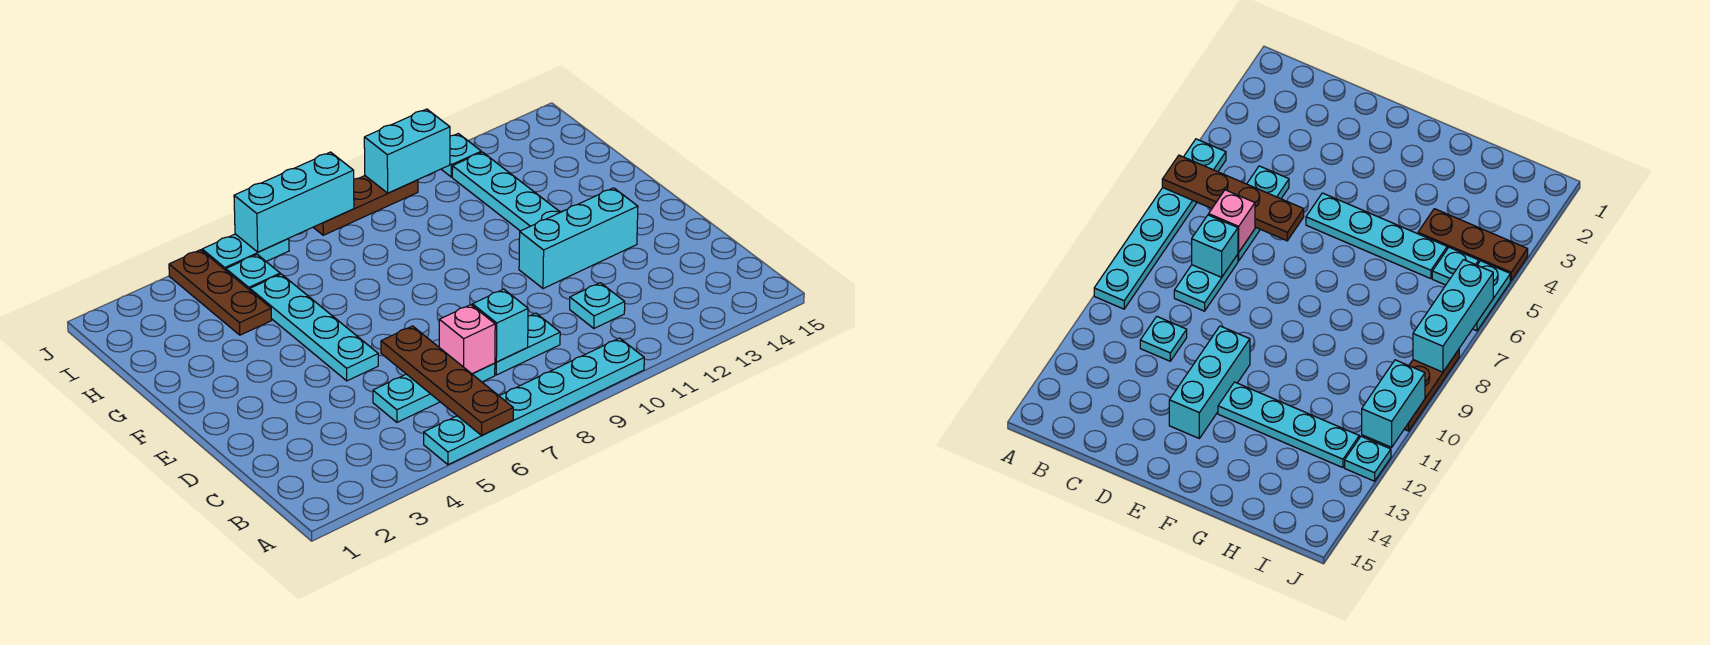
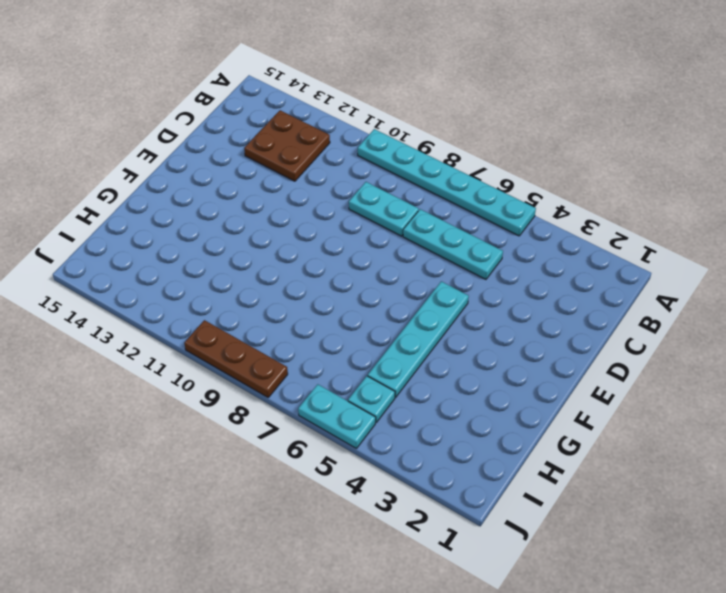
brown plate B12:C13 level 1 -> none
none -> cyan plate C11 level 1
none -> cyan brick E11:E13 level 1
none -> cyan plate F12:I12 level 1

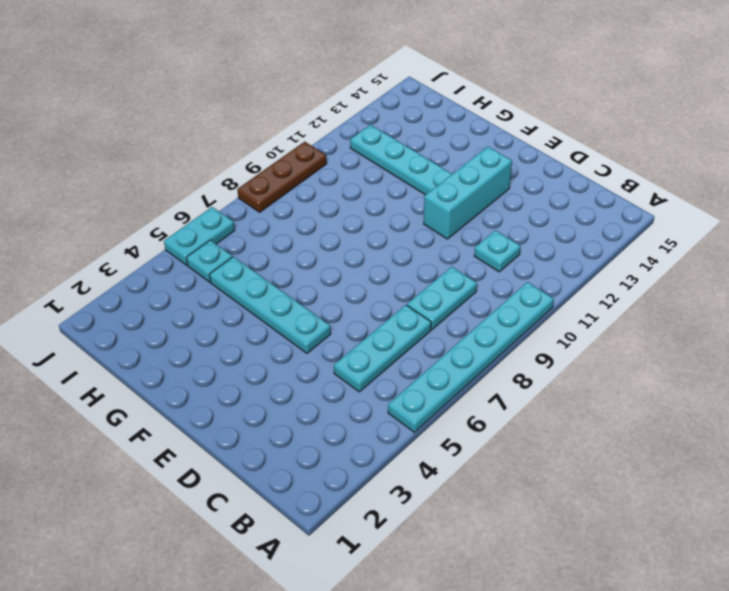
none -> brown plate H4:J4 level 1
none -> cyan plate J12 level 1
none -> brown plate A6:D6 level 2

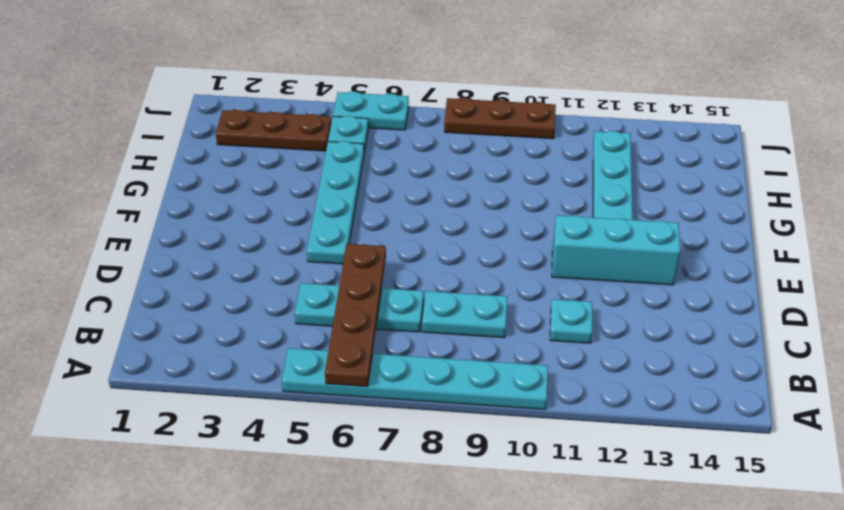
brown plate I2:I4 level 1 -> brown plate H4:J4 level 1
none -> cyan plate J12 level 1
none -> pink brick C7 level 2
none -> cyan brick C8 level 2

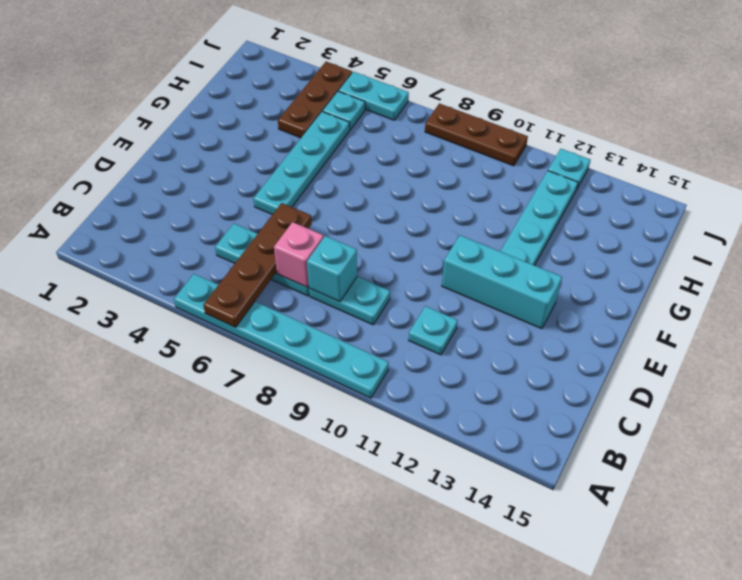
none -> cyan brick J6:J8 level 2
none -> cyan brick J10:J11 level 2

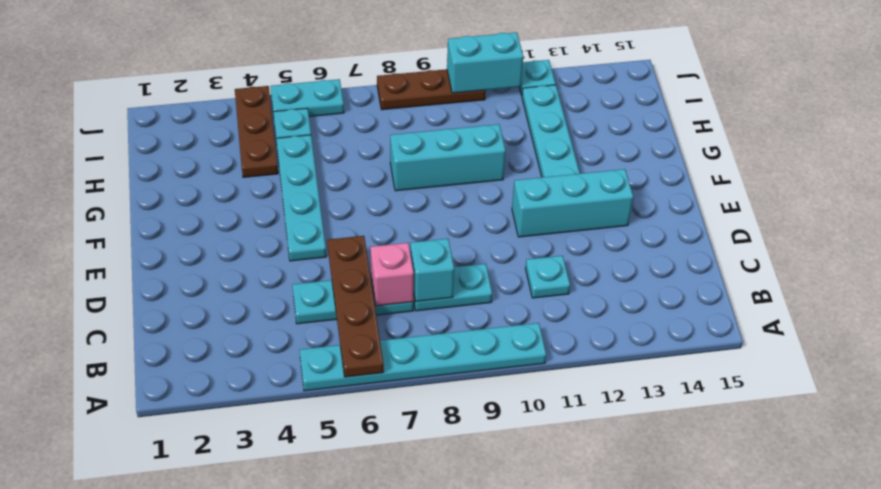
cyan brick G8:G10 level 1 -> cyan brick J6:J8 level 2

